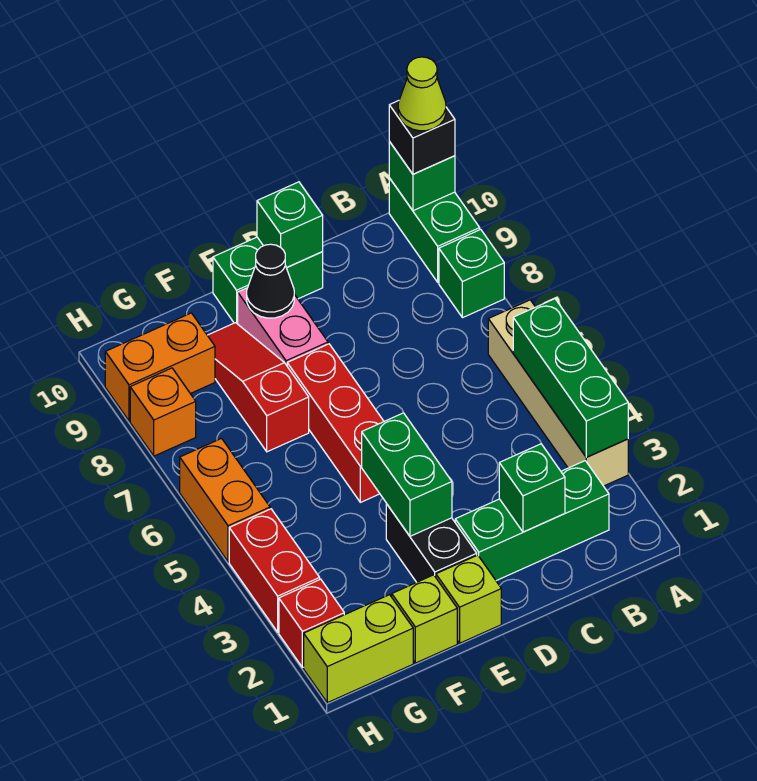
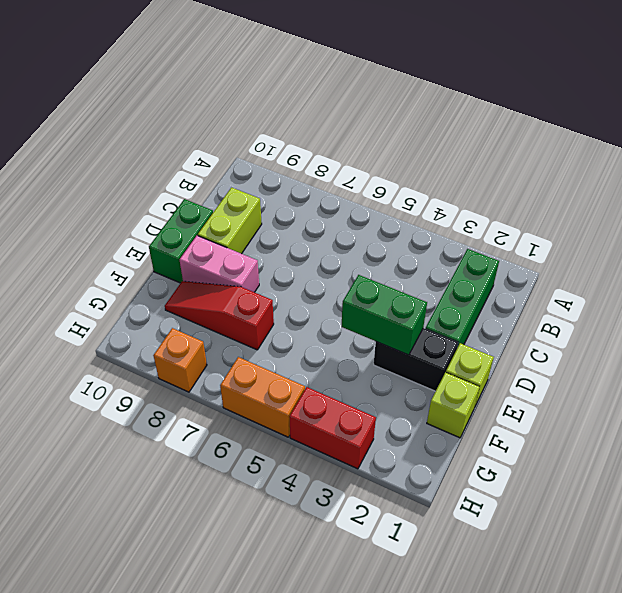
lime brick C9:D9 level 1 -> lime brick G1:H1 level 1
none -> tan brick A3:A6 level 1
none -> green brick A8 level 1
none -> green brick A9:A10 level 1

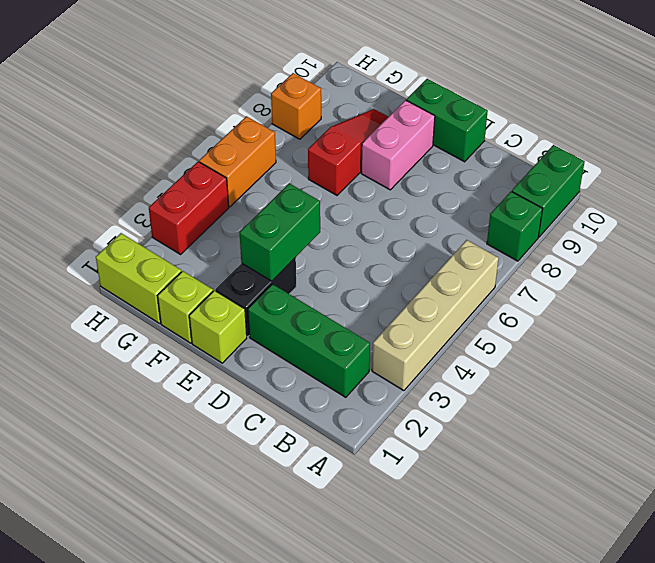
none -> red brick E5:E7 level 1
none -> orange brick G9:H9 level 1
none -> red brick H2 level 1

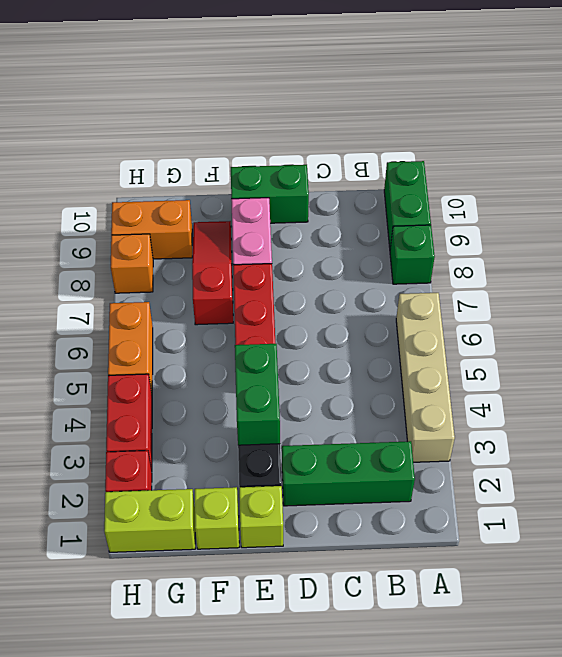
none -> green brick A3:A5 level 2
none -> green brick A10 level 2
none -> green brick C2 level 2

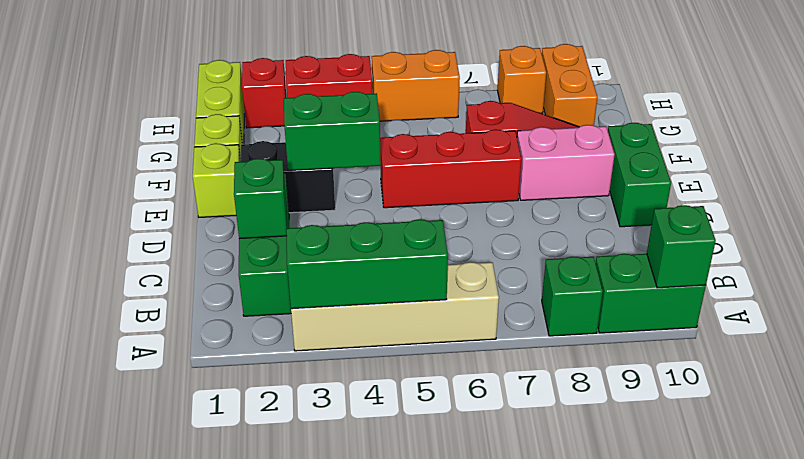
none -> green brick D10 level 2
none -> black cone E9 level 2
none -> black brick A10 level 3

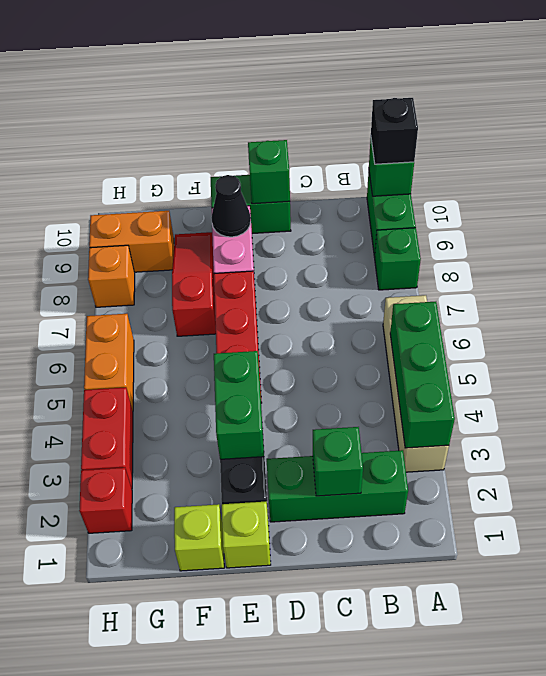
none -> lime brick G1:H1 level 1
none -> lime cone A10 level 4

